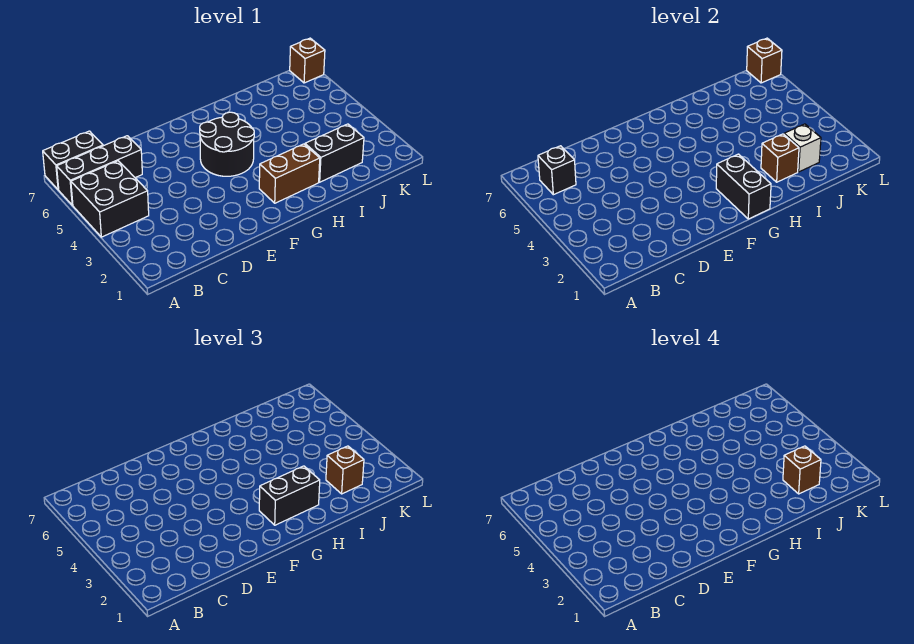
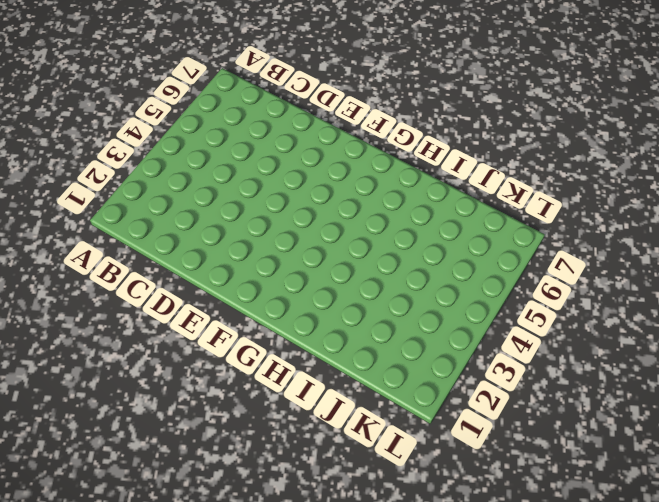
none -> black brick A4:B5 level 1
none -> black brick A6:C6 level 1
none -> black brick A7:B7 level 1

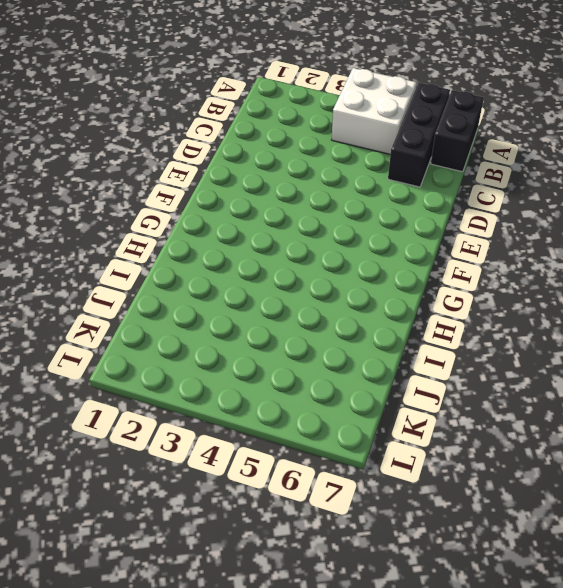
white brick A4:B5 level 1 -> black brick A4:B5 level 1
none -> black round brick F4:G5 level 1
none -> brown brick G2:H2 level 1
none -> black brick I2:J2 level 1

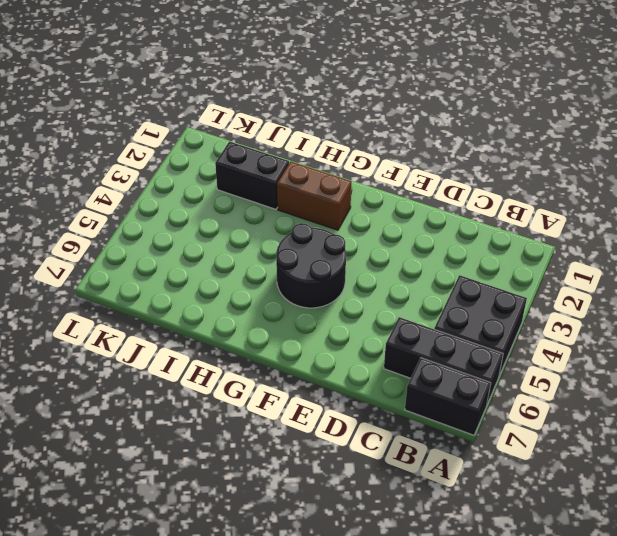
none -> brown brick L7 level 1
none -> black brick B6 level 2
none -> black brick G1:G2 level 2

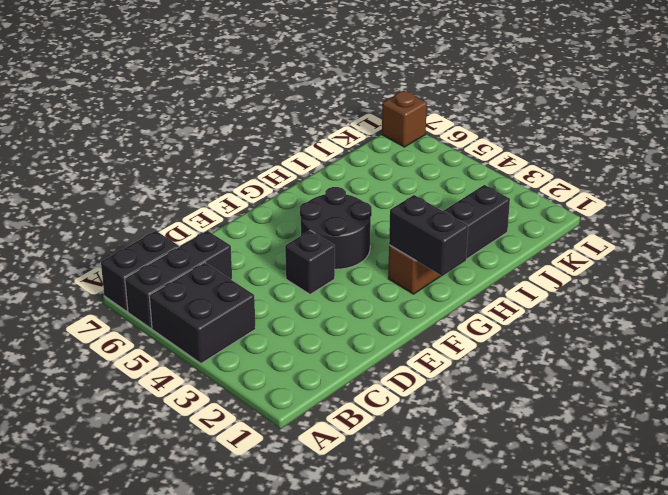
black brick E4 level 1 -> black brick B6 level 2
none -> brown brick I2 level 2
none -> white brick J2 level 2
none -> brown brick L7 level 2

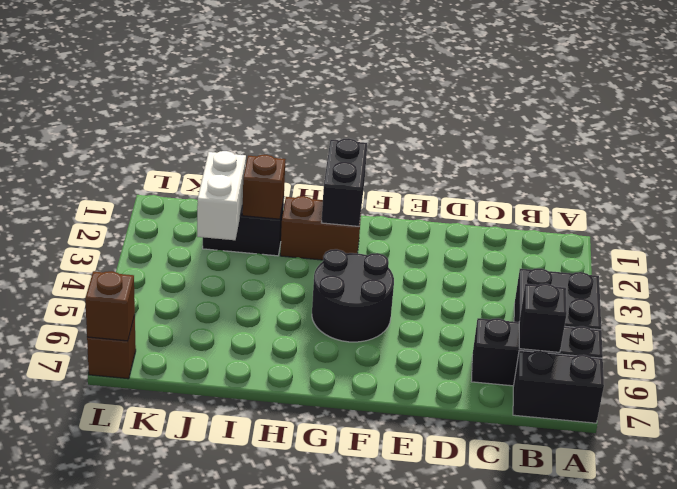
white brick J2:J3 level 2 -> white brick J2 level 2
none -> black brick G2:H2 level 3
none -> brown brick J2 level 3
none -> brown brick J2 level 4

